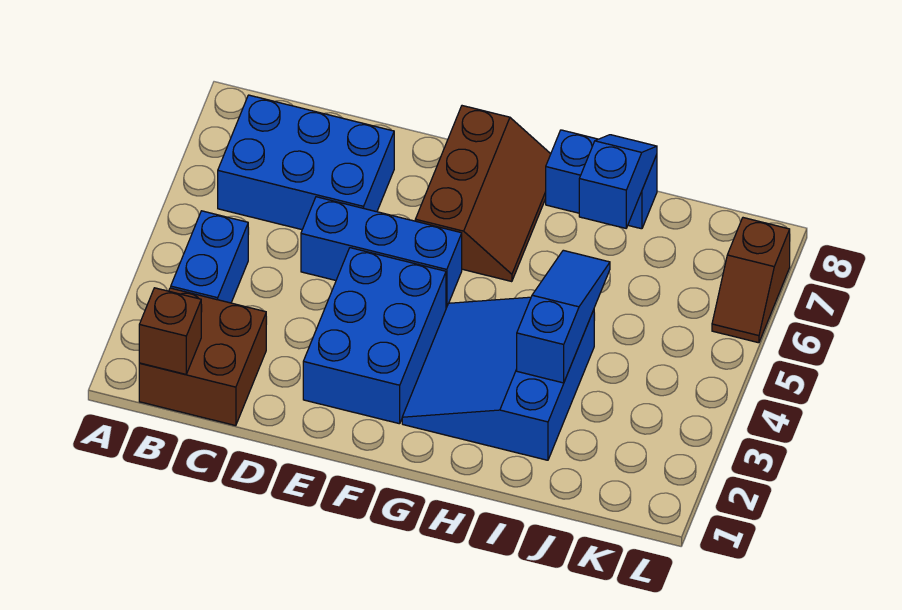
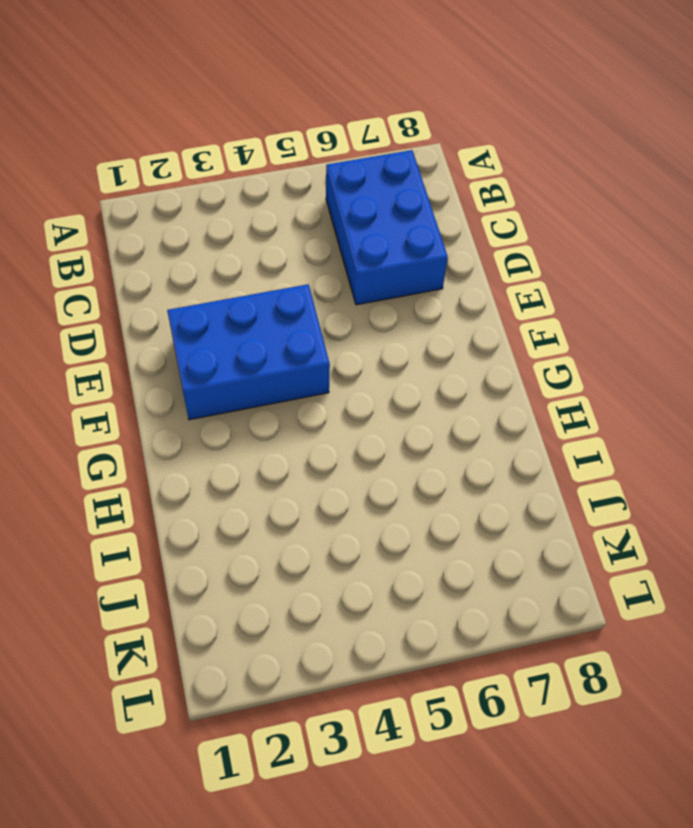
none -> brown brick B1:C2 level 1
none -> blue brick B3:B4 level 1
none -> blue brick D5:F5 level 1

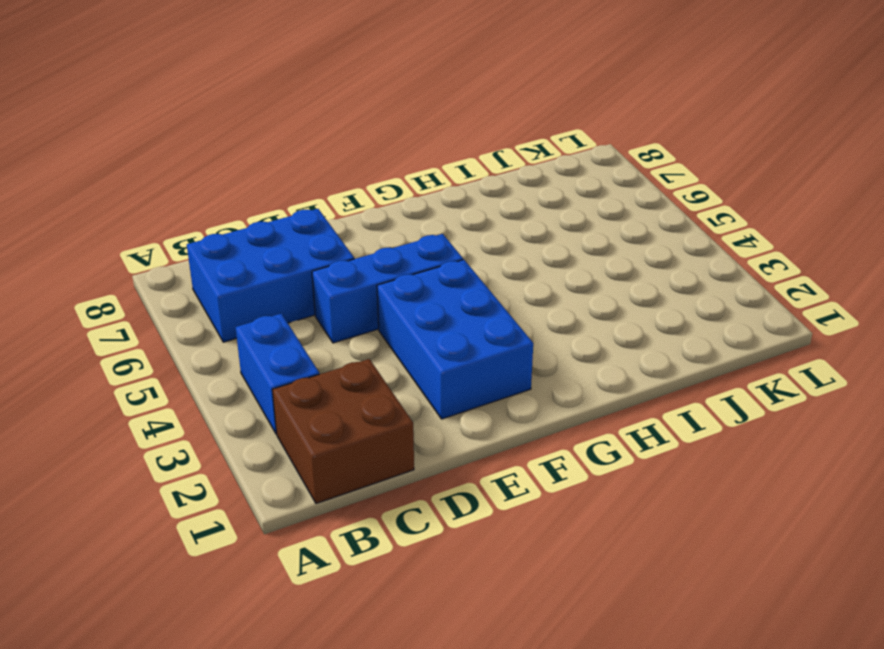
none -> brown slope F6:G8 level 1 top F
none -> blue slope G2:I4 level 1 top I
none -> blue brick H8:I8 level 1

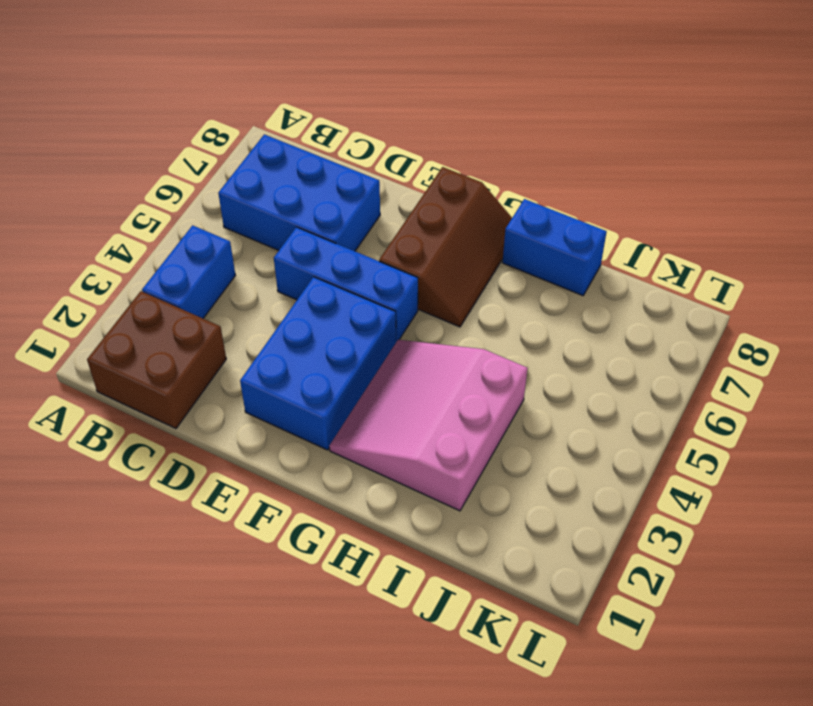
pink slope G2:I4 level 1 top I -> blue slope G2:I4 level 1 top I
none -> brown slope L6:L7 level 1 top 7
none -> brown brick B1 level 2
none -> blue slope I3:I5 level 2 top 3

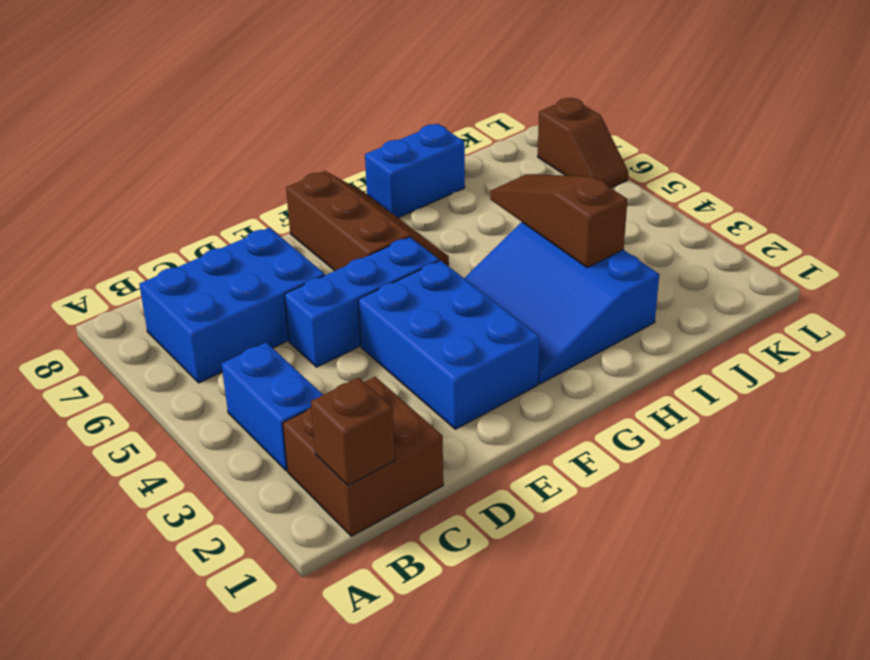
brown slope I3:I5 level 2 top 3 -> blue slope I3:I5 level 2 top 3
none -> blue slope I7:I8 level 2 top 7

